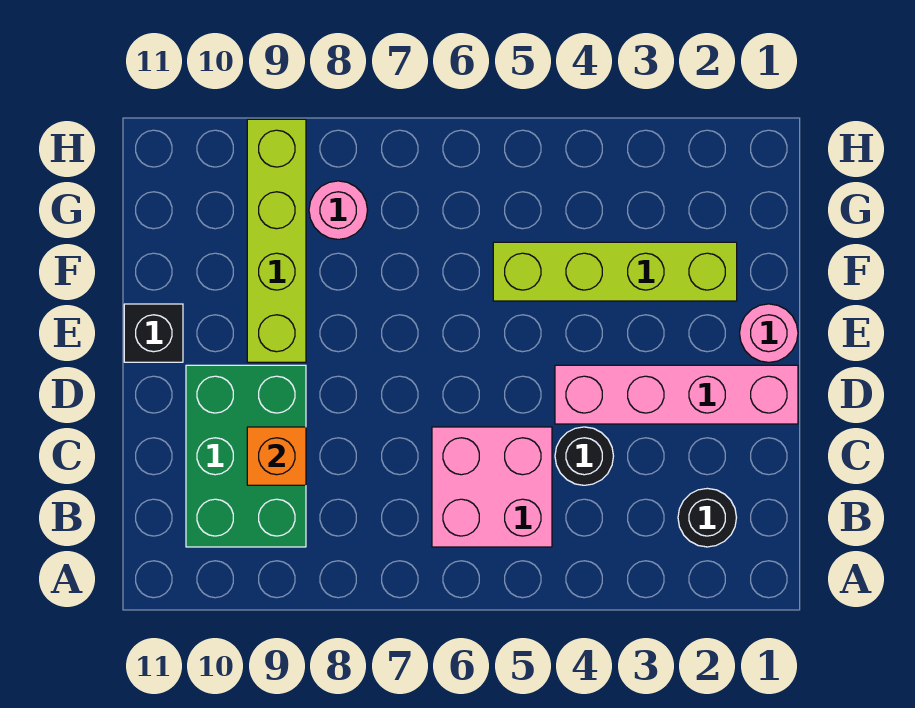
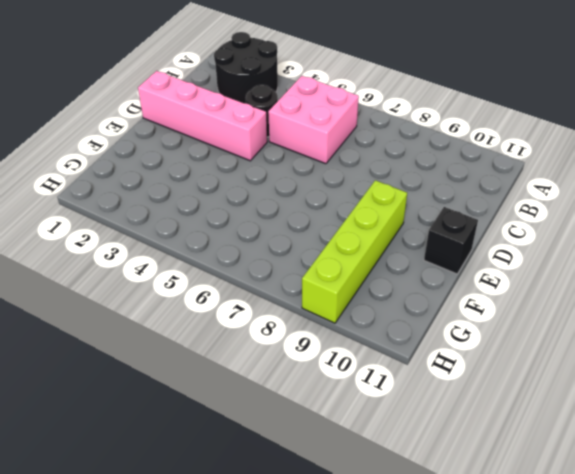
black round brick A2:B3 level 1 -> black round brick B2 level 1
none -> green brick B9:D10 level 1
none -> pink round brick E1 level 1

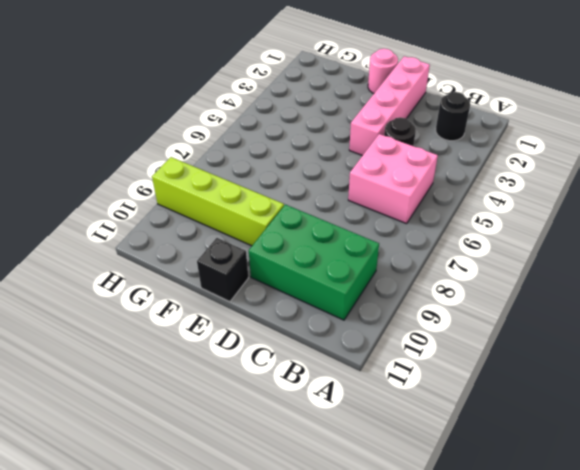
none -> lime brick F2:F5 level 1
none -> pink round brick G8 level 1

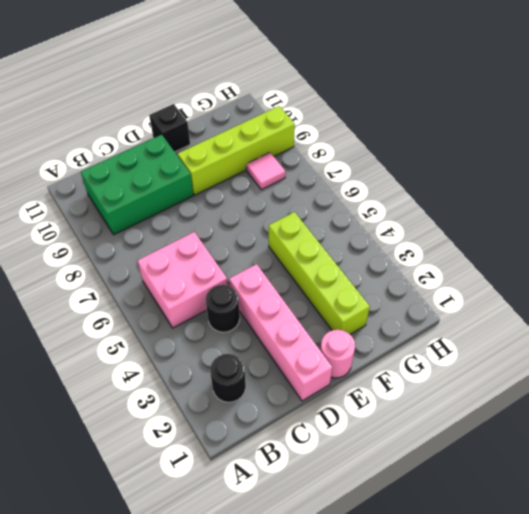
pink tile G8 level 1 -> pink round brick G8 level 1
none -> orange brick C9 level 2

